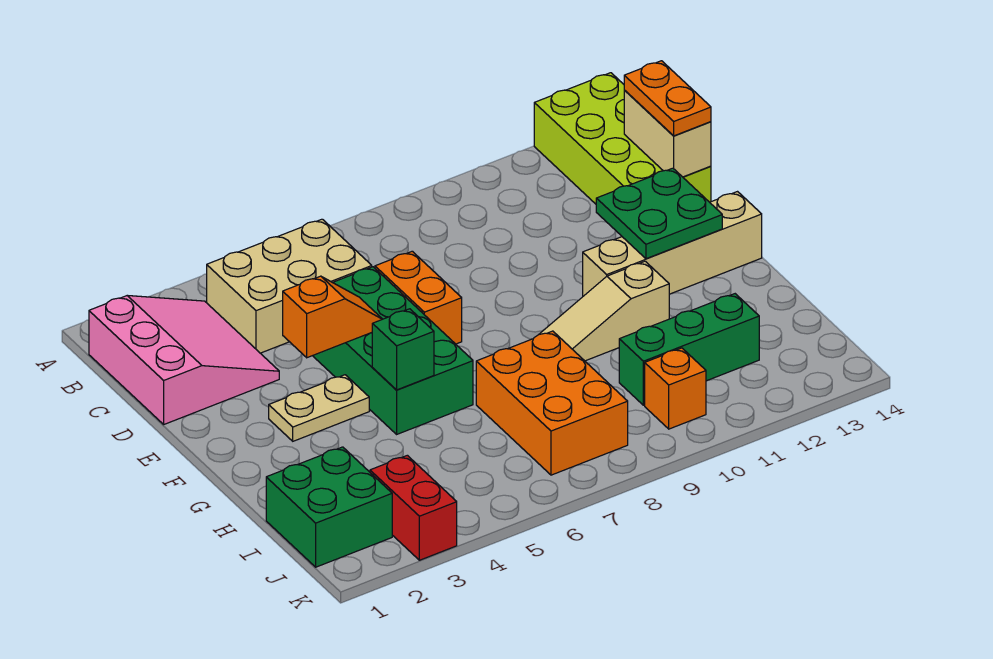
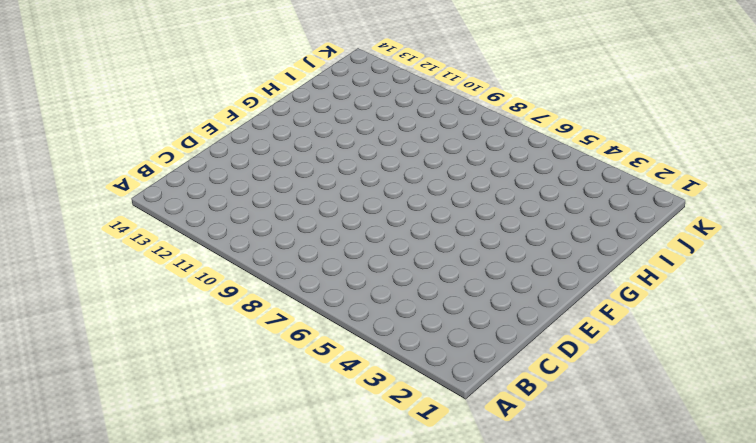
none -> lime brick A13:D14 level 1
none -> pink slope B1:D3 level 1 top 1
none -> tan brick B4:C6 level 1

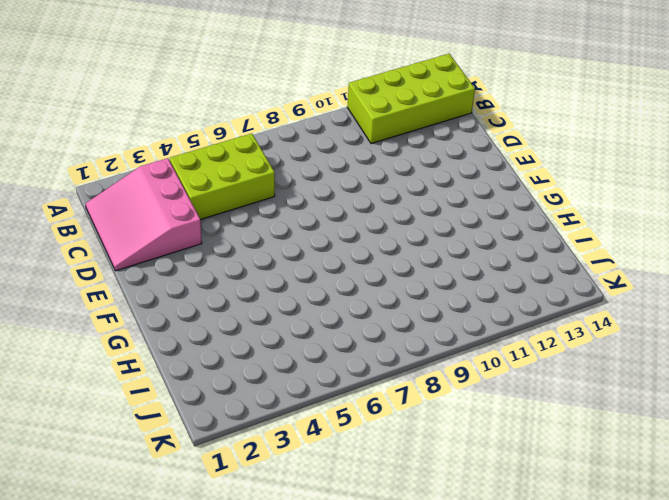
lime brick A11:B14 level 1 -> lime brick A13:D14 level 1
pink slope B1:D3 level 1 top 3 -> pink slope B1:D3 level 1 top 1
lime brick B4:C6 level 1 -> tan brick B4:C6 level 1
none -> green brick D5:G6 level 1
none -> orange brick D7:E7 level 1
none -> tan plate F3:F4 level 1

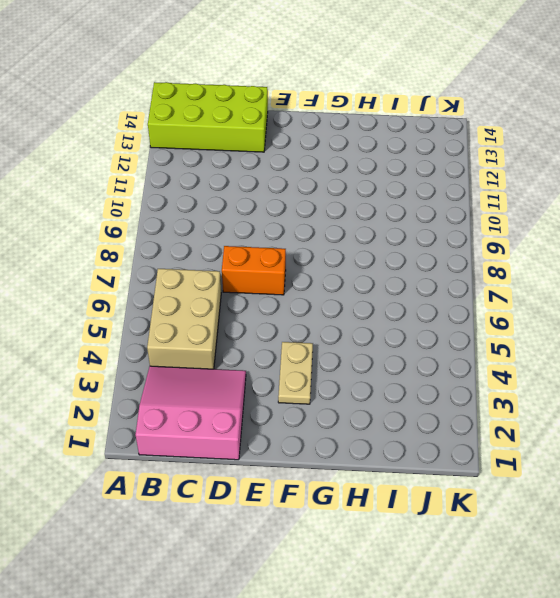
none -> green brick D5:G6 level 1
none -> tan brick F11:F14 level 1
none -> tan slope G9:G11 level 1 top 11

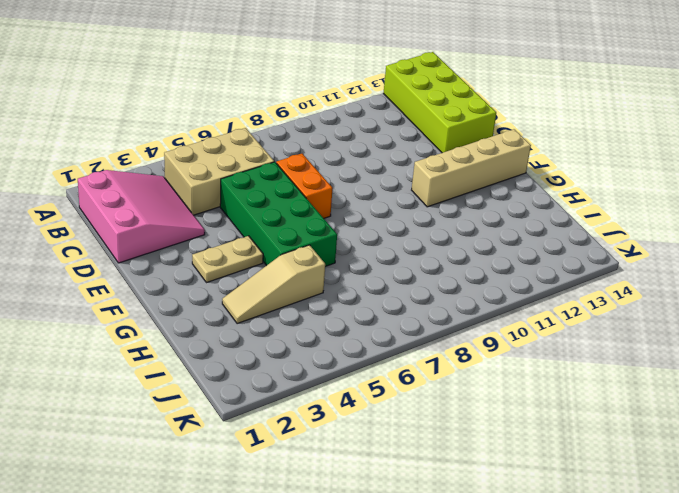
tan slope H3:H5 level 1 top 5 -> tan slope G9:G11 level 1 top 11
none -> orange brick H7:J8 level 1
none -> green brick I1:J2 level 1
none -> green brick I10:I12 level 1

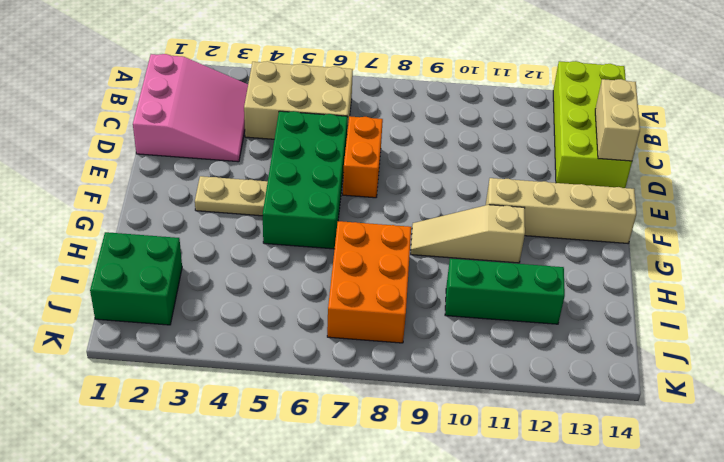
none -> red brick J3:K3 level 1
none -> orange brick J10 level 1
none -> orange slope E4:E5 level 2 top 4

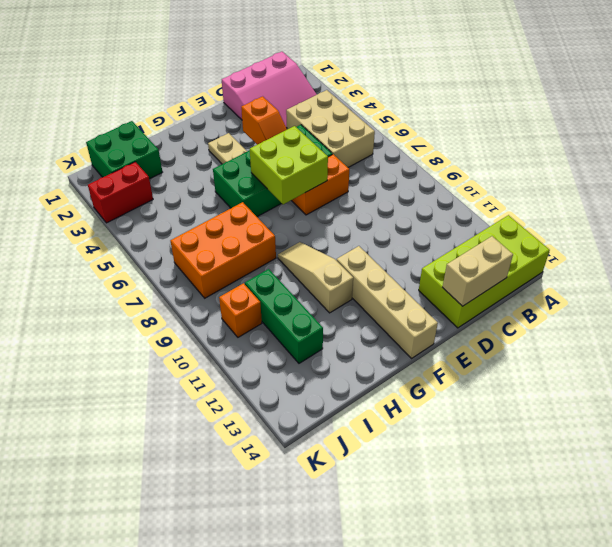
lime brick E6:F7 level 2 -> none
none -> green plate E12:F13 level 2
none -> green brick G5 level 2
none -> orange plate C14:D14 level 3

